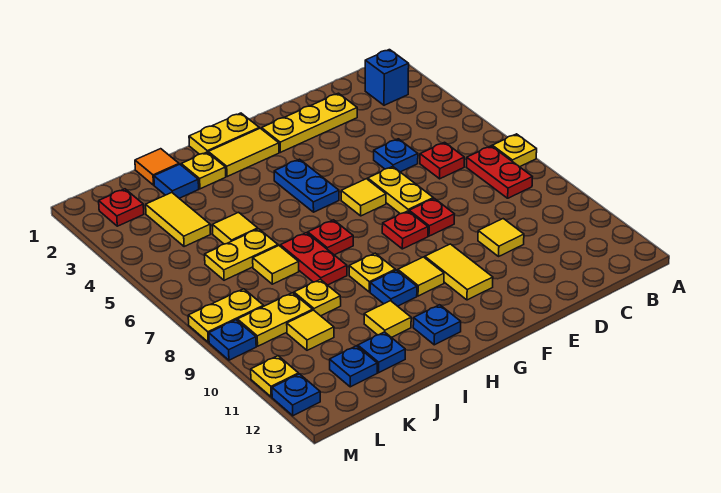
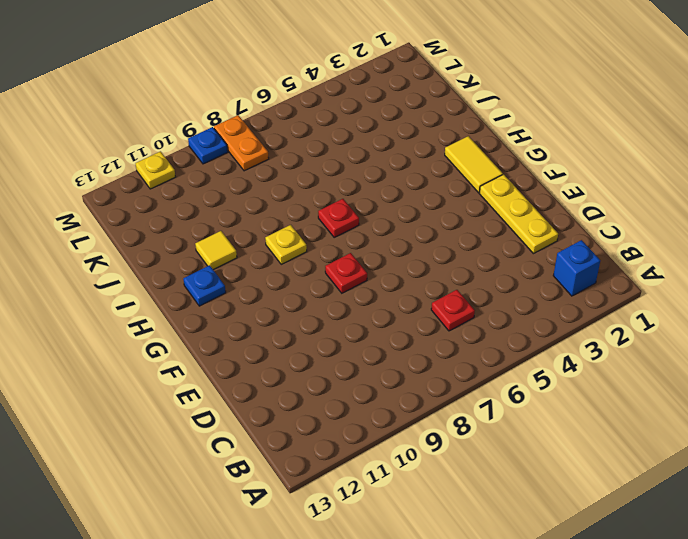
orange plate L8:M8 level 1 -> yellow plate L8:M8 level 1
none -> yellow plate A7 level 1
none -> red plate B7:B8 level 1
none -> blue plate D5 level 1
none -> yellow tile D10 level 1

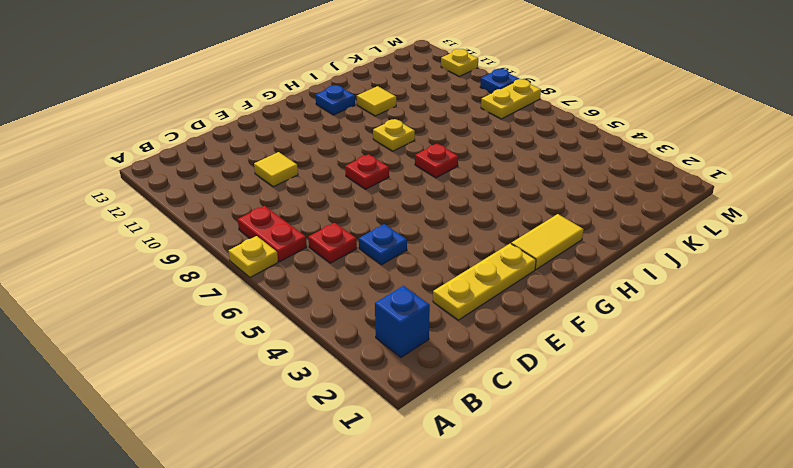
none -> yellow plate E6:E7 level 1
none -> red plate E8 level 1
none -> yellow tile F6 level 1
none -> yellow tile F10:F11 level 1

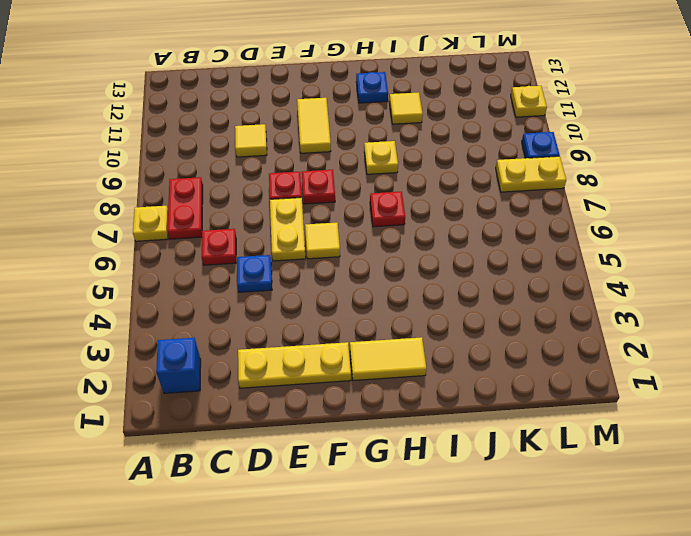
none -> yellow plate G1:H1 level 1
none -> blue plate G4:G5 level 1
none -> yellow tile G10 level 1
none -> blue plate H10 level 1

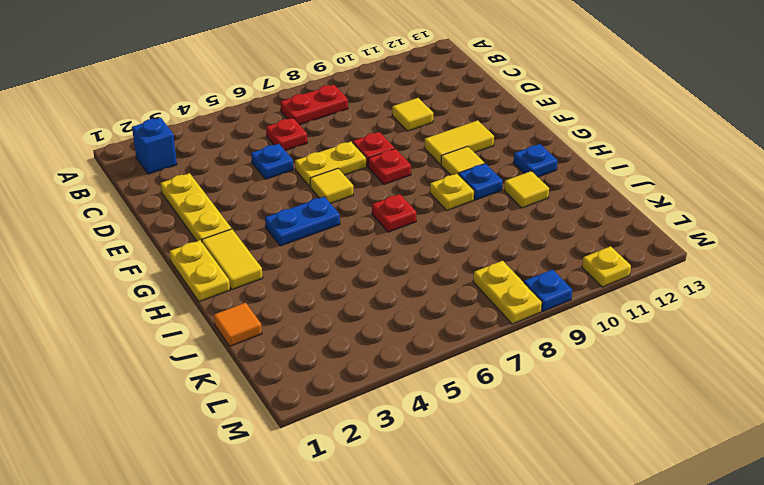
none -> yellow plate A7 level 1
none -> yellow plate I2 level 1
none -> red plate I7:I8 level 1
none -> blue tile J2 level 1

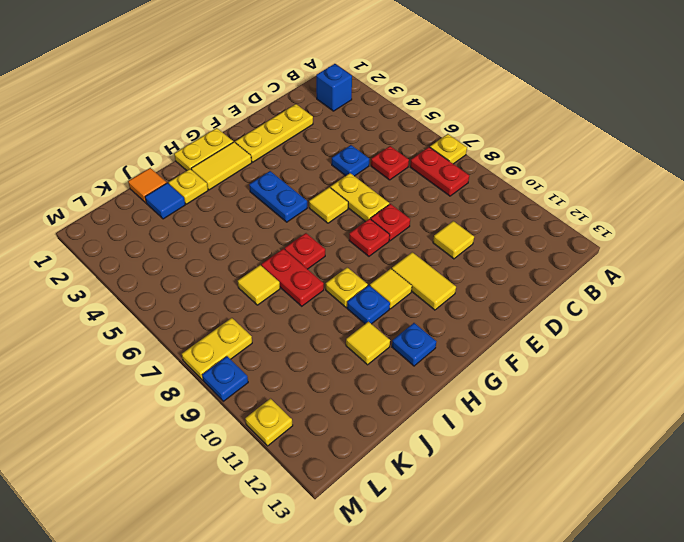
none -> yellow tile J5 level 1
none -> yellow plate J6:K6 level 1
none -> yellow plate J9 level 1
none -> blue plate J12 level 1

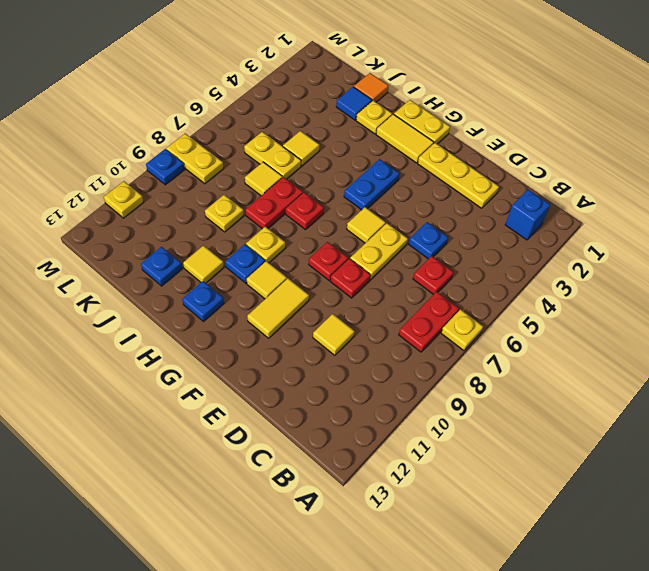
none -> yellow tile K3:K4 level 1
none -> yellow plate K9:L9 level 1
none -> yellow tile K10 level 1
none -> blue plate K12 level 1

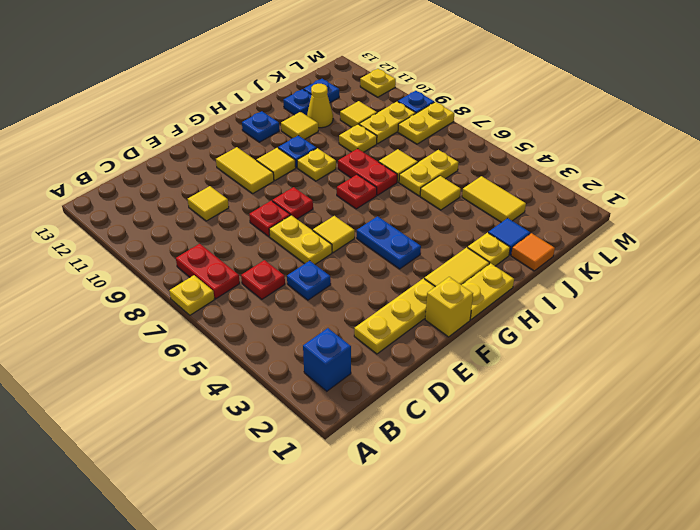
yellow brick F1 level 1 -> none
yellow cone J11 level 1 -> none
none -> red plate L2 level 1
none -> blue plate M12 level 1

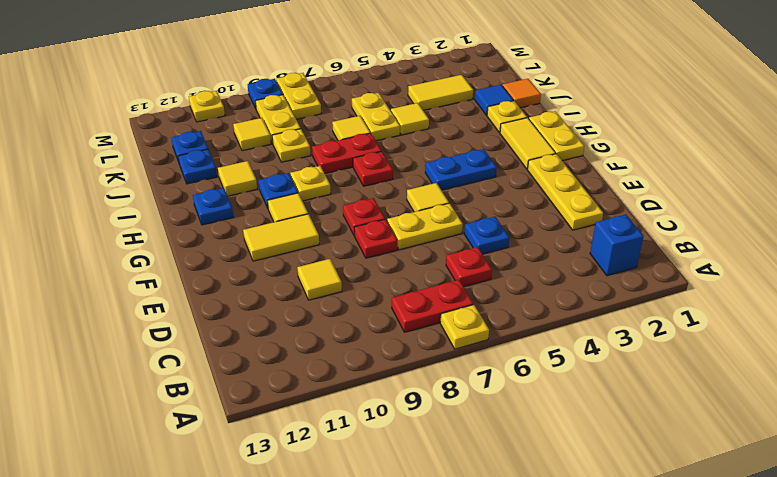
none -> red plate L2 level 1
none -> blue plate M12 level 1

